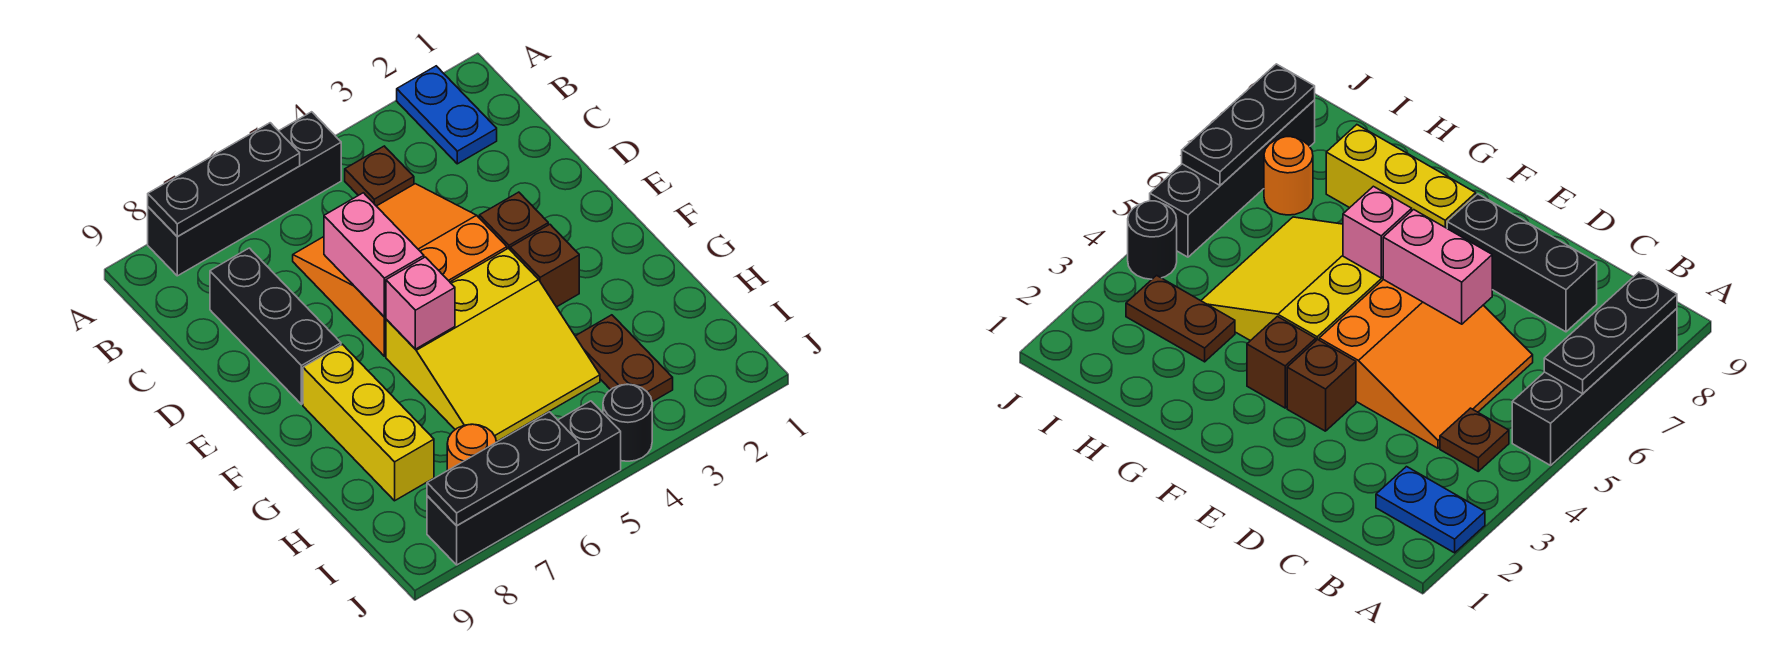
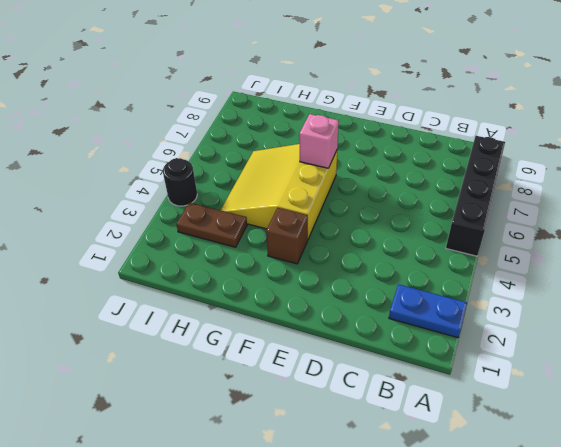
none -> brown plate B4 level 1
none -> orange slope C4:E6 level 1 top E
none -> black brick C8:E8 level 1

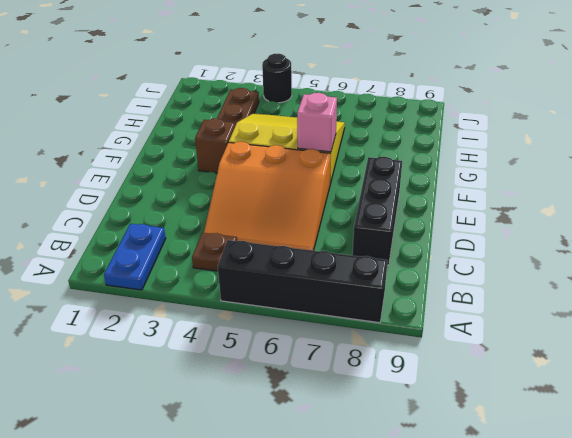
none -> brown brick E3 level 1
none -> yellow brick F8:H8 level 1
none -> orange round brick I7 level 1

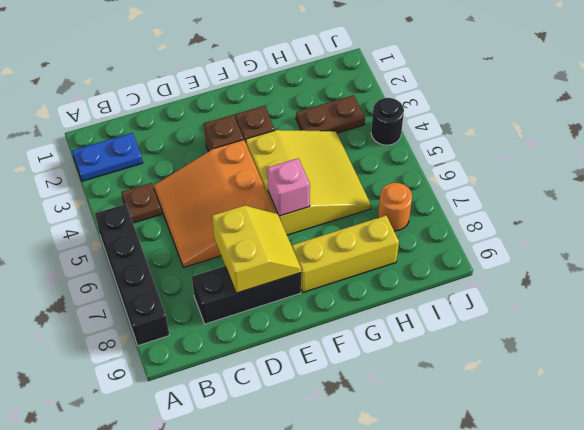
yellow slope D7:E8 level 2 top D -> none
none -> black brick J5:J8 level 1
none -> black plate A6:A8 level 2
none -> pink brick D6:E6 level 2

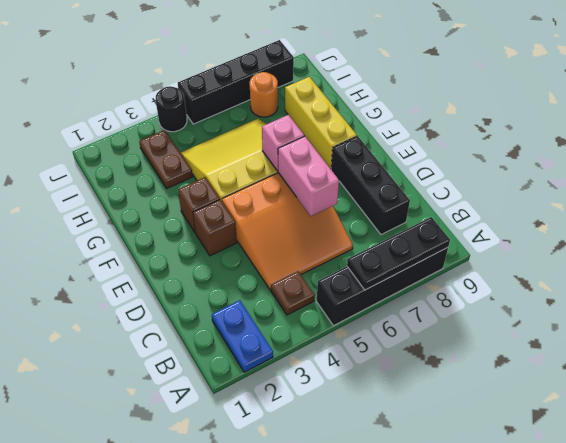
none -> black plate J6:J8 level 2

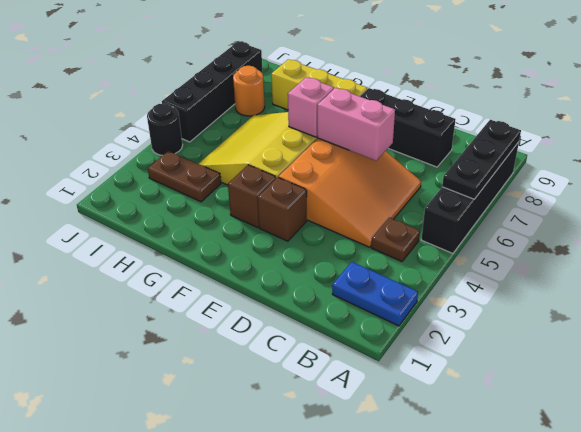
none -> black plate J6:J8 level 2

